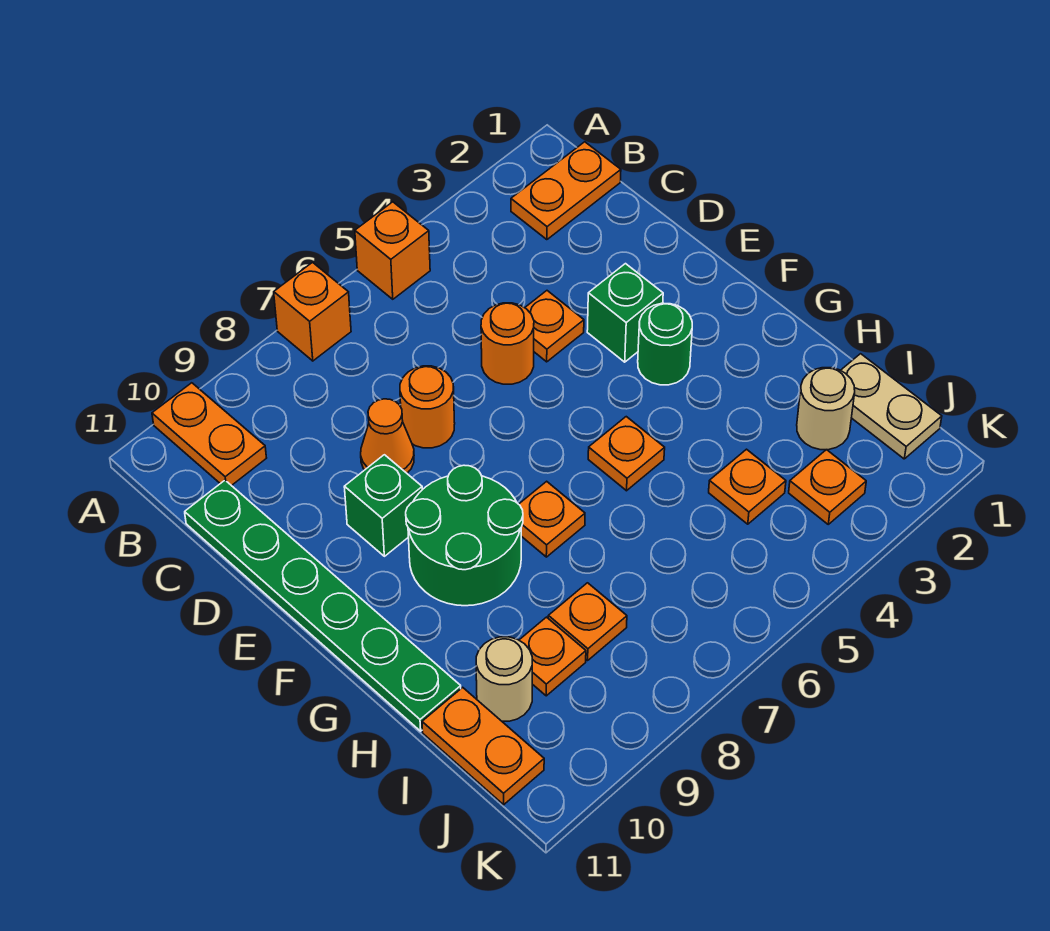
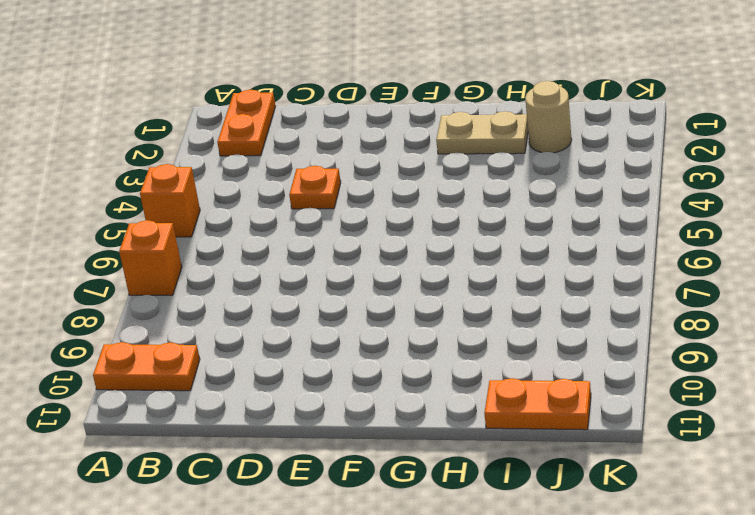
tan plate G2:H2 level 1 -> tan plate I1:J1 level 1
none -> green plate C11:H11 level 1
none -> orange round brick D5 level 1
none -> orange round brick D7 level 1

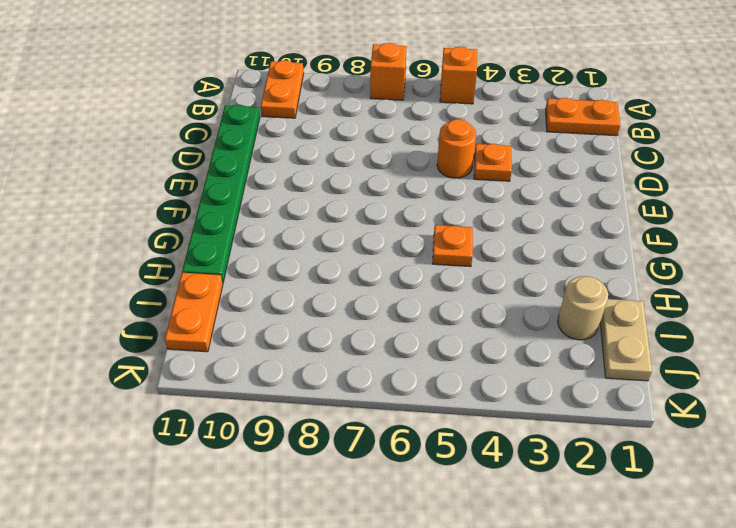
none -> orange round brick D7 level 1
none -> orange cone D8 level 1
none -> green brick E3 level 1

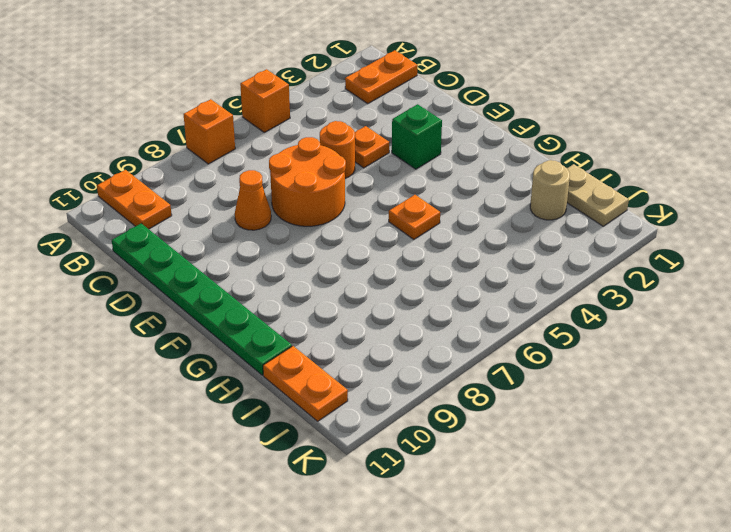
orange round brick D6:E7 level 1 -> orange round brick D7 level 1
none -> green brick E9 level 1
none -> green round brick F3 level 1
none -> green round brick F8:G9 level 1

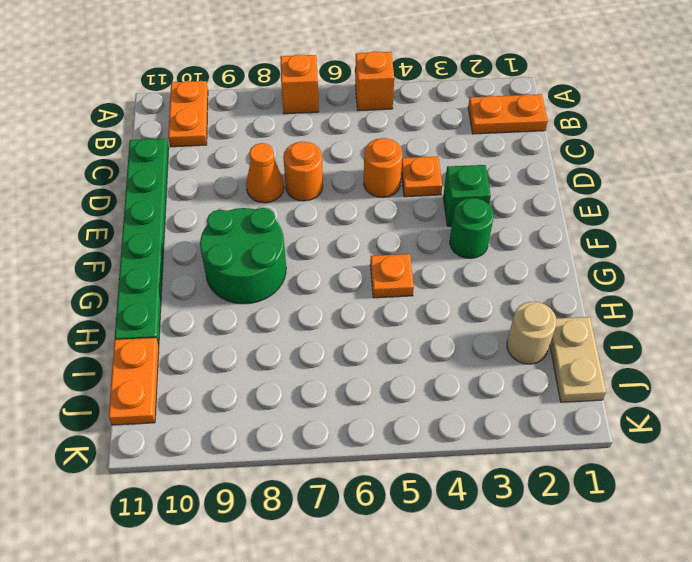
none -> green brick E9 level 1
none -> orange plate G7 level 1
none -> orange plate I4 level 1

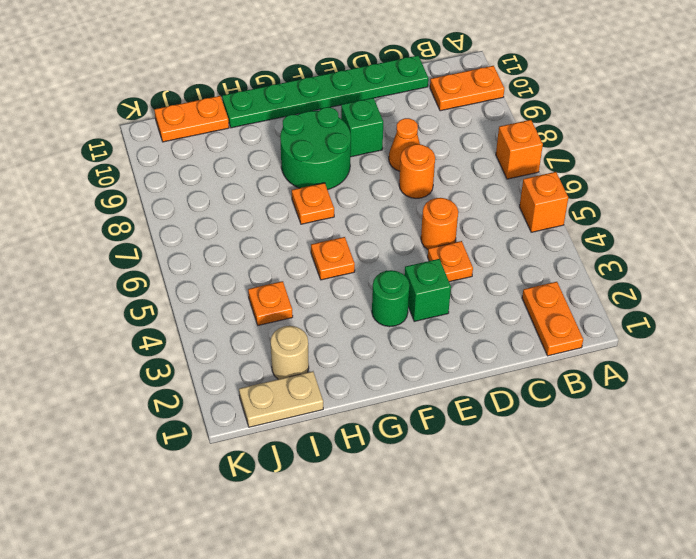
none -> orange plate I8 level 1
none -> orange plate I9 level 1
none -> tan round brick I10 level 1

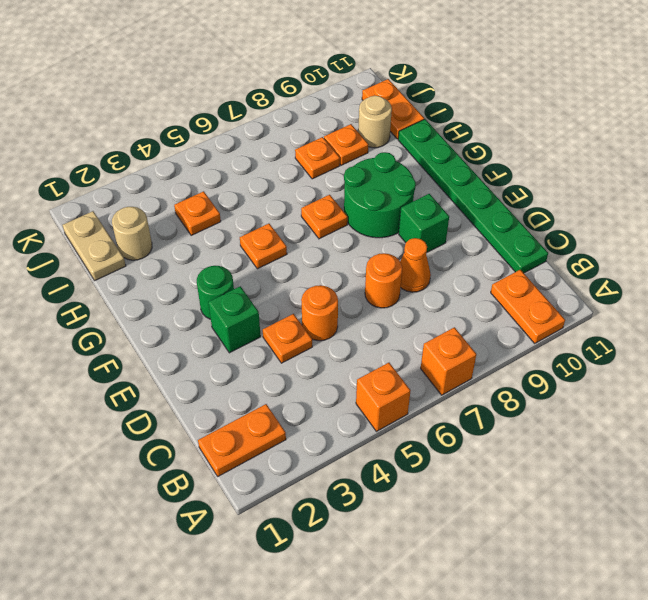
none -> orange plate J3 level 1

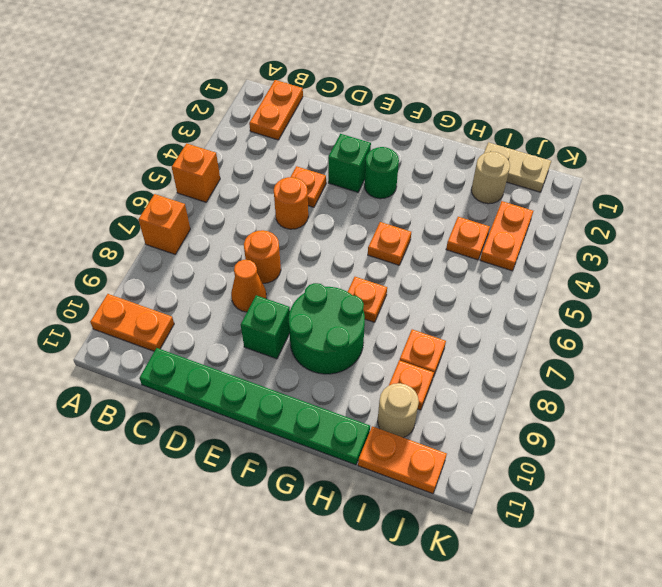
orange plate J3:J4 level 1 -> orange plate J3 level 1

